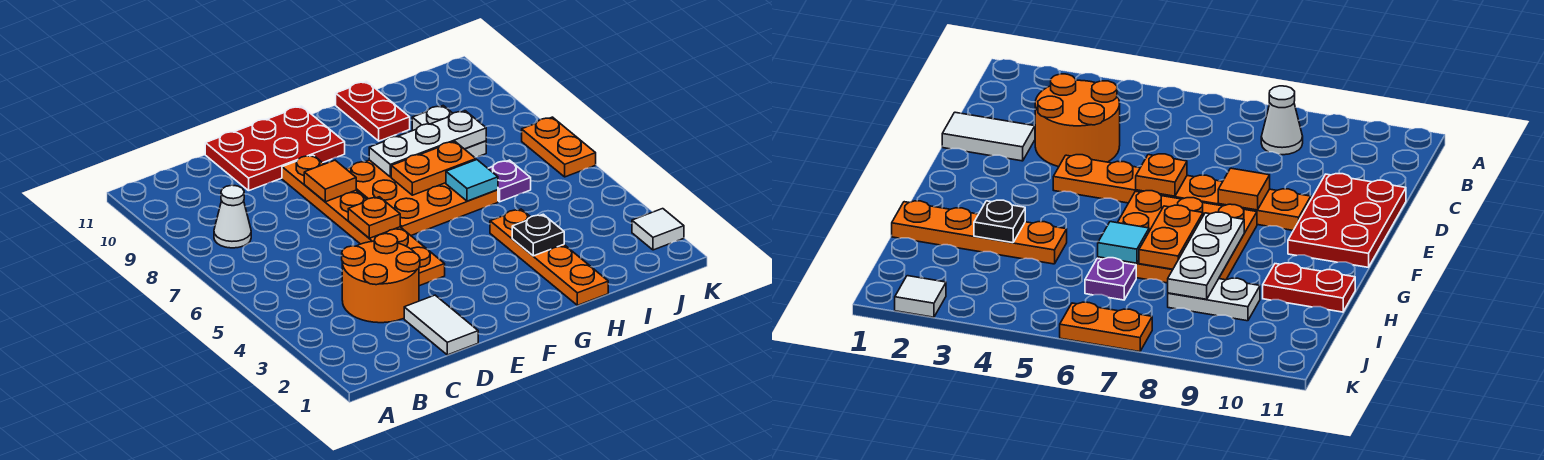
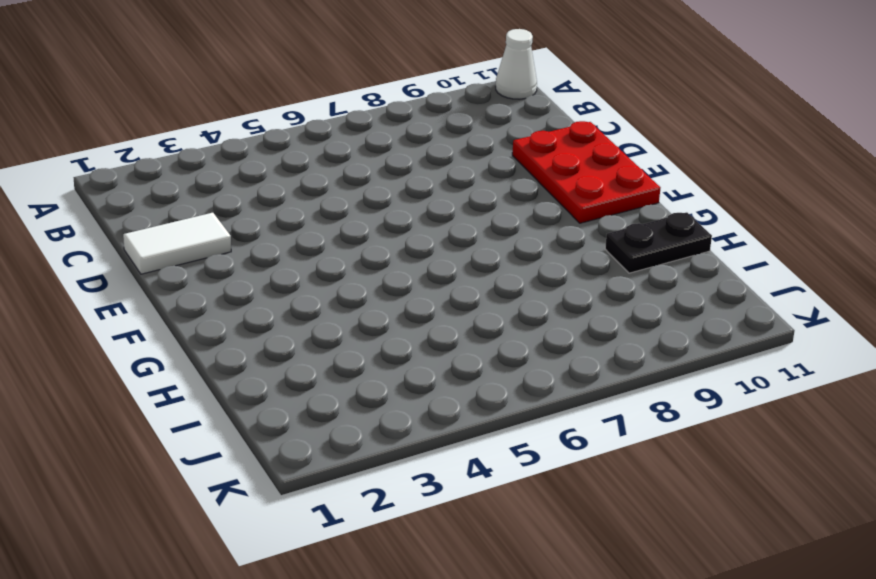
white cone A11 level 1 -> white cone B8 level 1
black plate H10:H11 level 1 -> red plate H10:H11 level 1
none -> orange round brick C3:D4 level 1
none -> orange plate E4:E9 level 1
none -> orange plate F6:H8 level 1

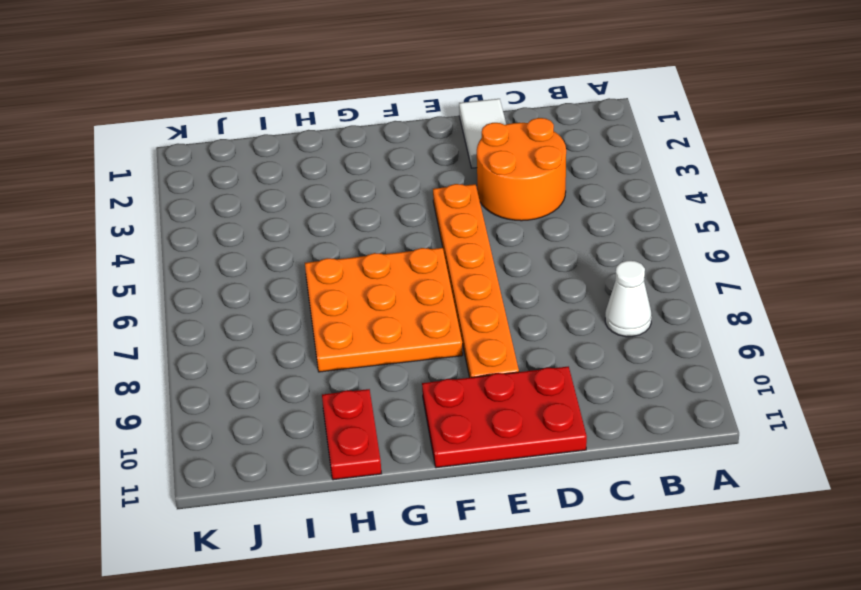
none -> orange plate H1:H4 level 1
none -> purple plate I6 level 1
none -> white plate I8:I9 level 1

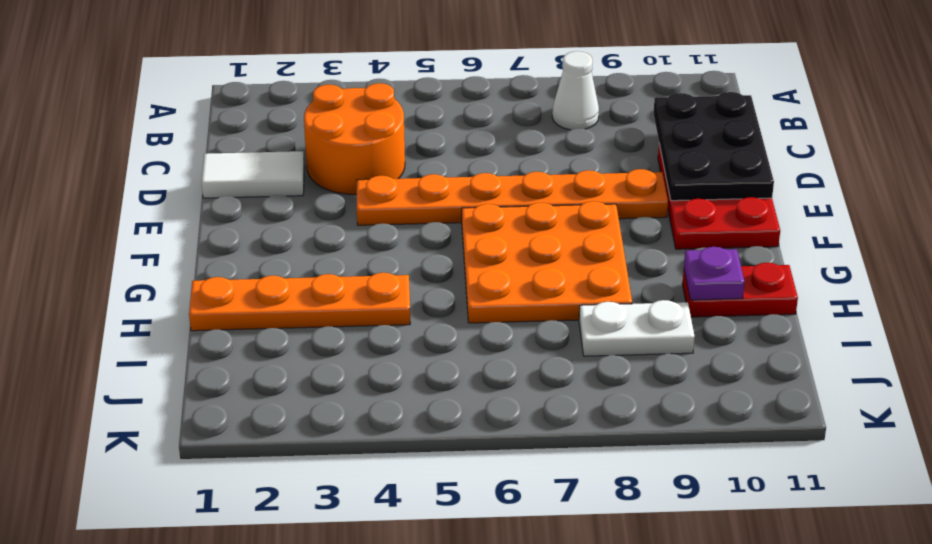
black plate C10:E11 level 2 -> none
purple plate H10 level 2 -> purple plate I6 level 1
none -> white tile K2 level 1
none -> orange plate K6:K7 level 1
none -> orange plate E6 level 2

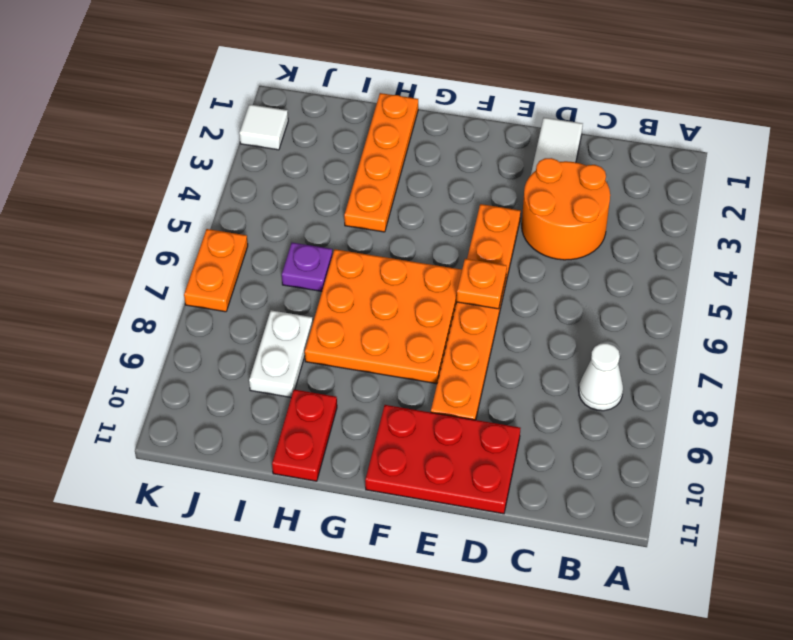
none -> orange tile E8 level 2
none -> orange plate G7:H7 level 2
none -> white plate G8:I8 level 2

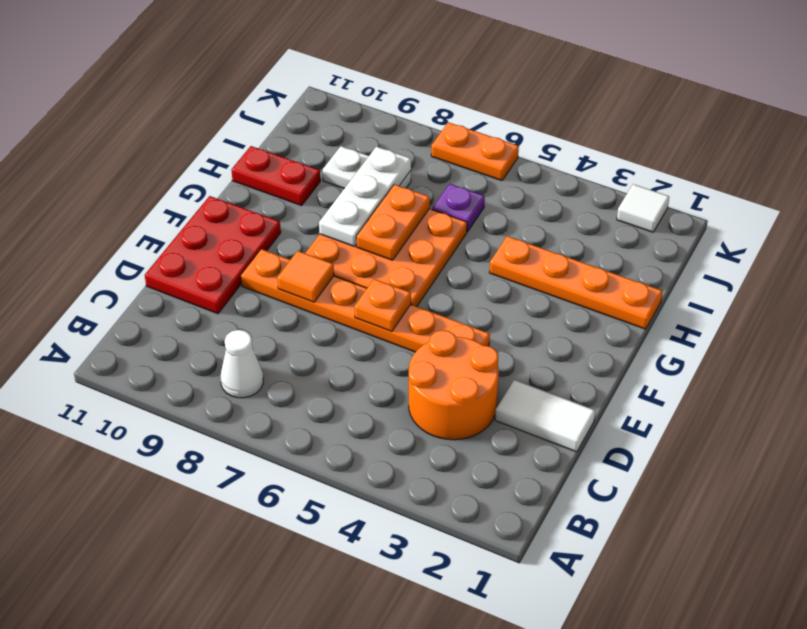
none -> black plate H3 level 2
none -> cyan tile H6 level 2

